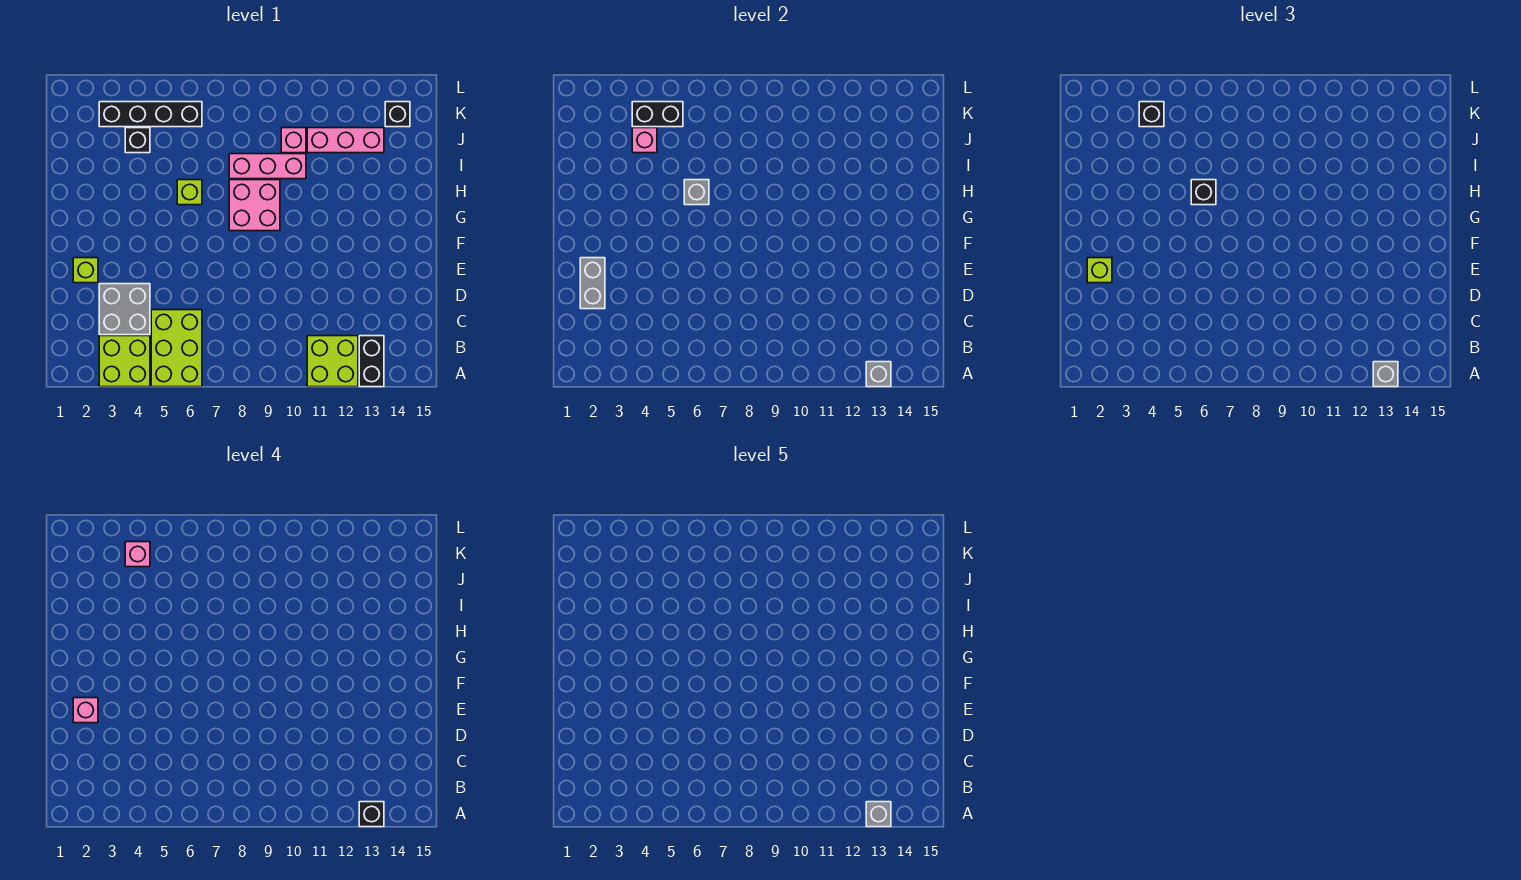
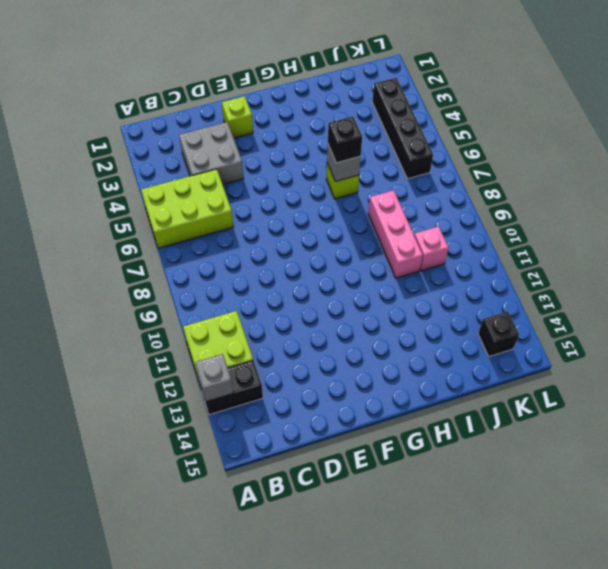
none -> lime brick A3:B4 level 1
none -> pink brick G8:H9 level 1
none -> black brick J4 level 1

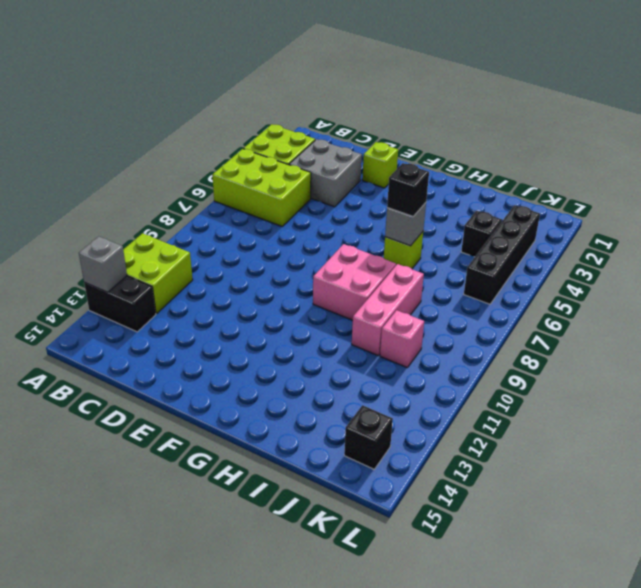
none -> pink brick J11:J13 level 1
none -> grey brick D2:E2 level 2
none -> pink brick J4 level 2

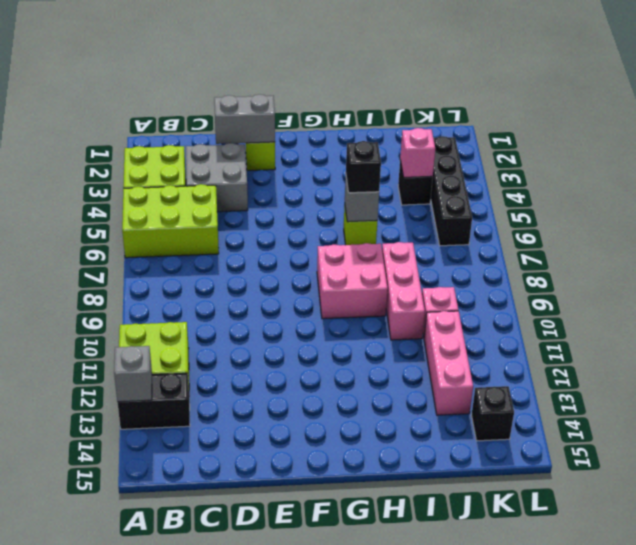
none -> black brick K4:K5 level 2
none -> grey brick A13 level 3
none -> lime brick E2 level 3

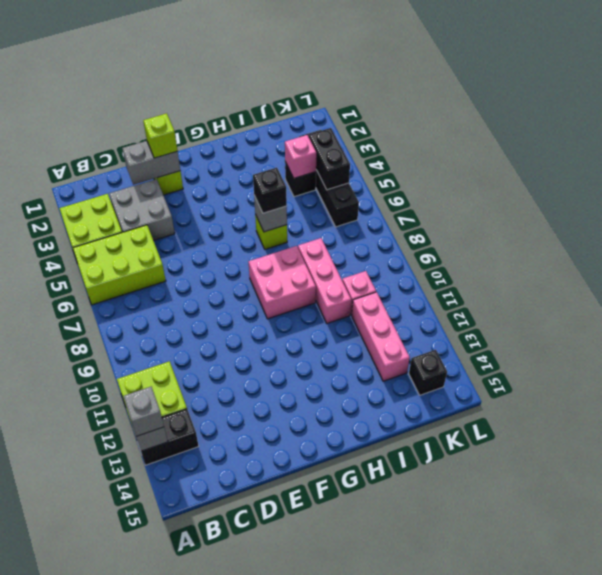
none -> black brick K4 level 3
none -> black brick A13 level 4
none -> pink brick E2 level 4

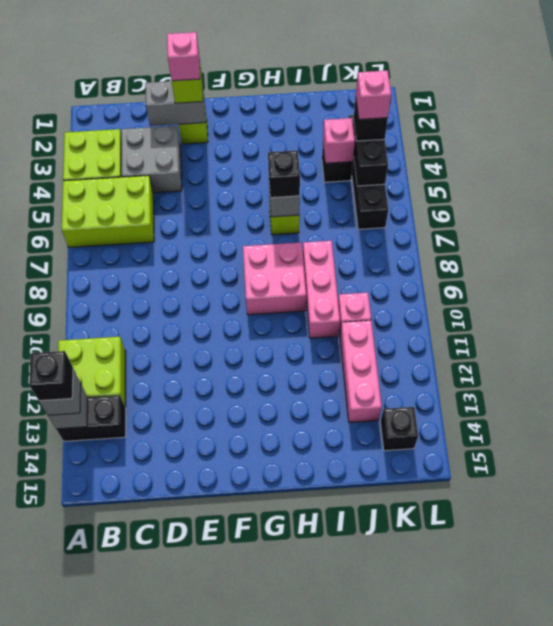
none -> grey brick A13 level 5

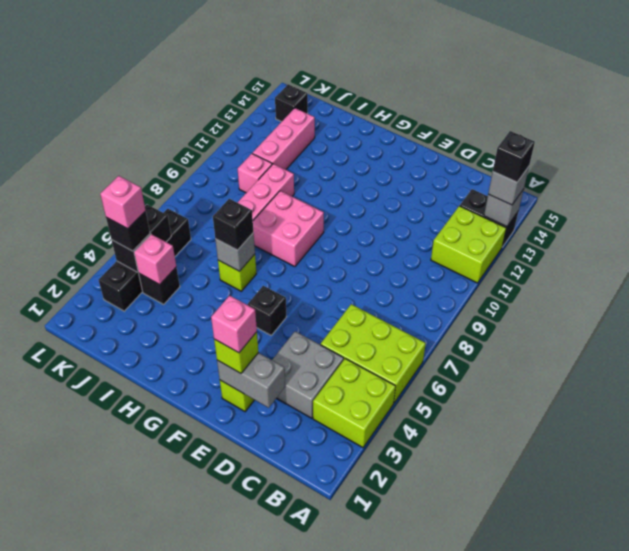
black brick F5 level 1 -> none
none -> grey brick A13 level 5

